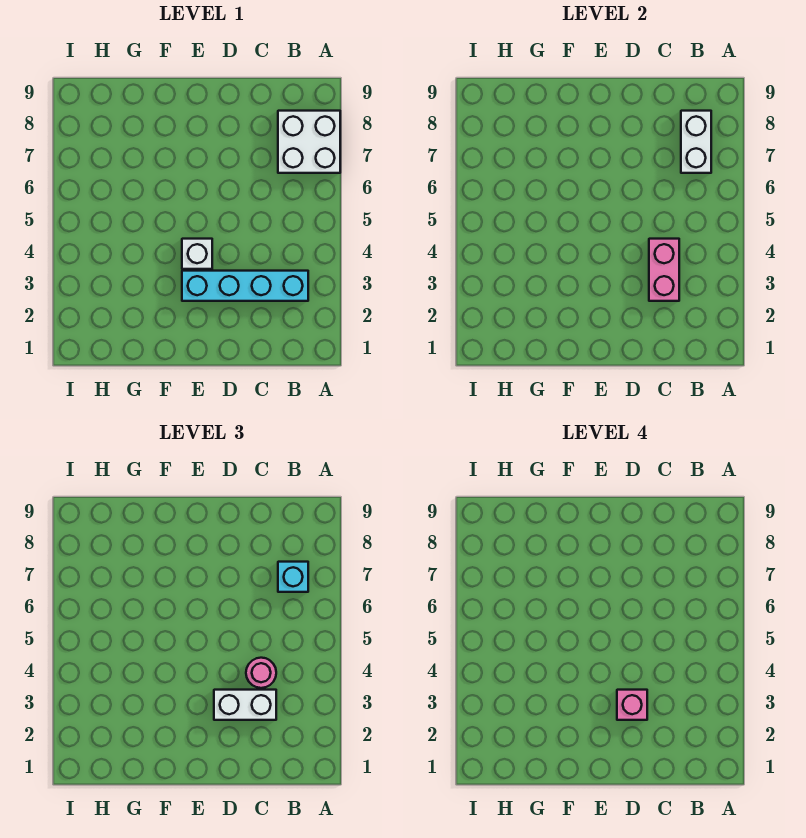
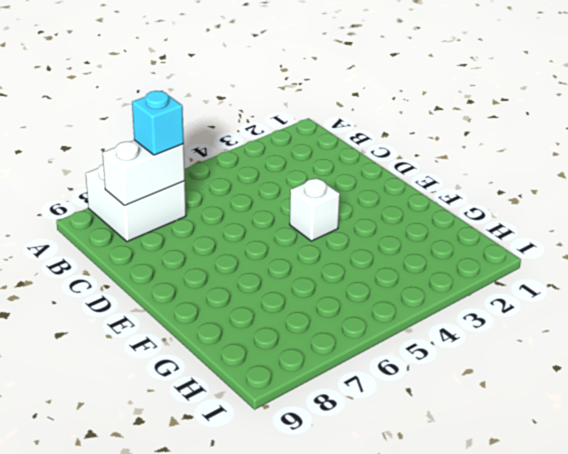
none -> cyan brick B3:E3 level 1
none -> pink brick C3:C4 level 2

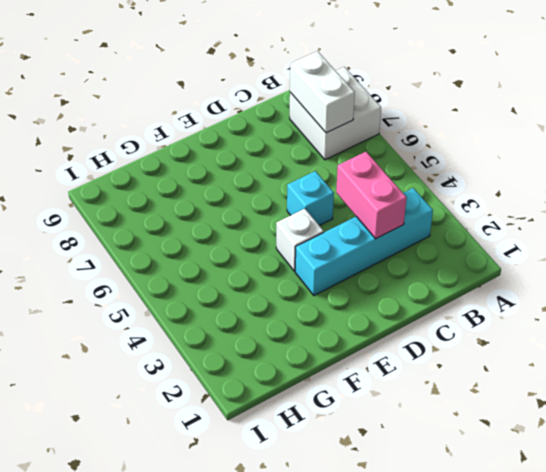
cyan brick D5 level 1 -> cyan brick B7 level 3
none -> white brick C3:D3 level 3
none -> pink round brick C4 level 3

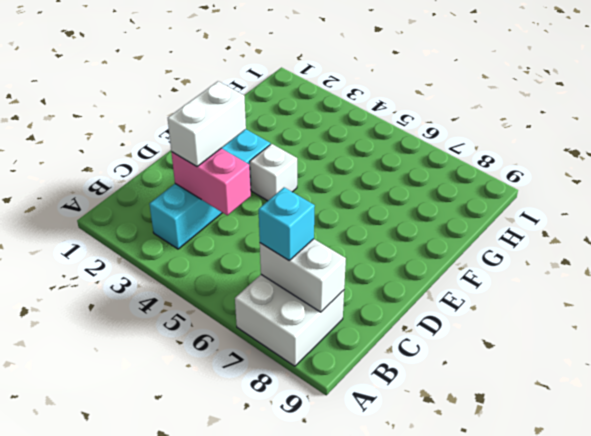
none -> pink round brick C4 level 3
none -> pink brick D3 level 4

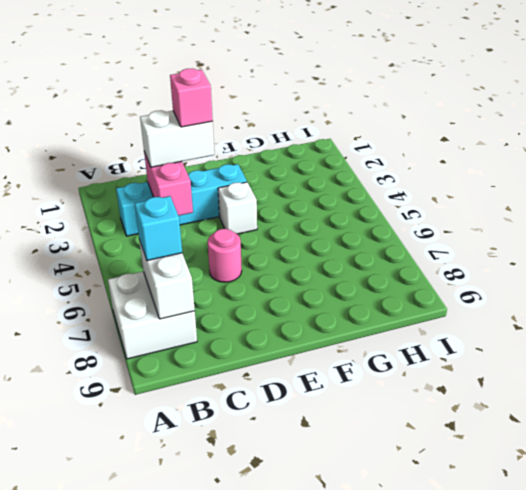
pink round brick D6 level 1 -> pink round brick C4 level 3

